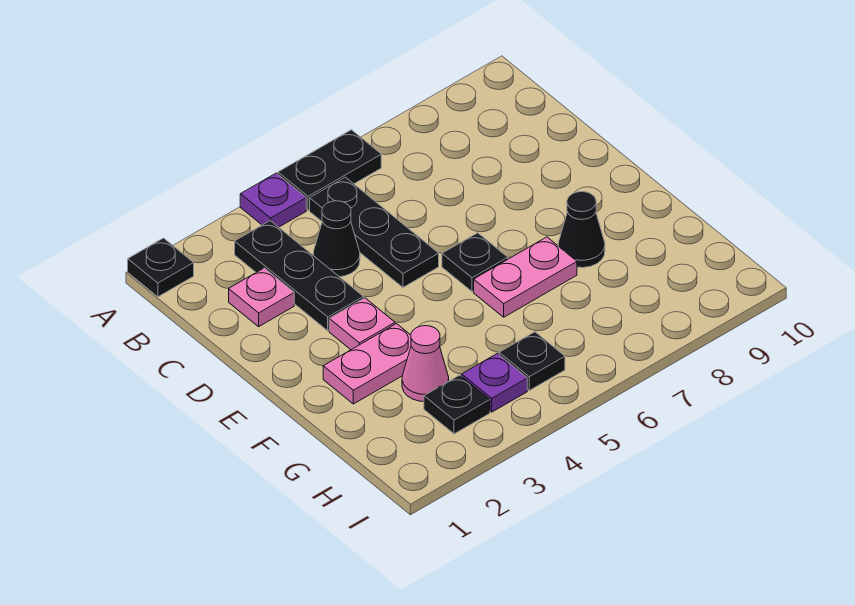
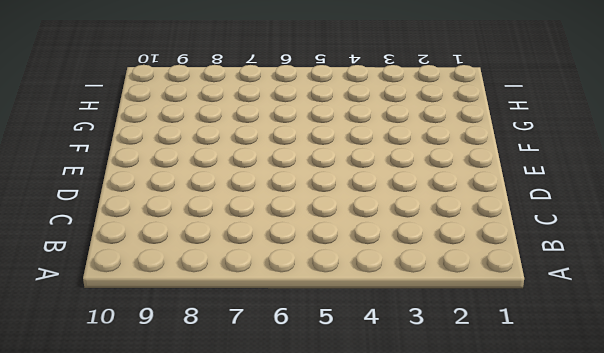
none -> black plate A1 level 1
none -> purple plate A4 level 1
none -> black plate A5:A6 level 1

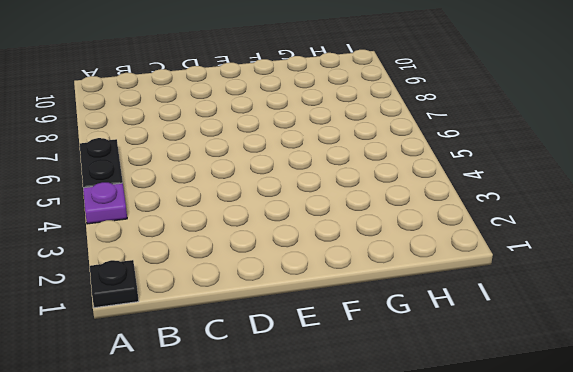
none -> black plate B3:D3 level 1
none -> black plate B5:D5 level 1
none -> pink plate C2 level 1

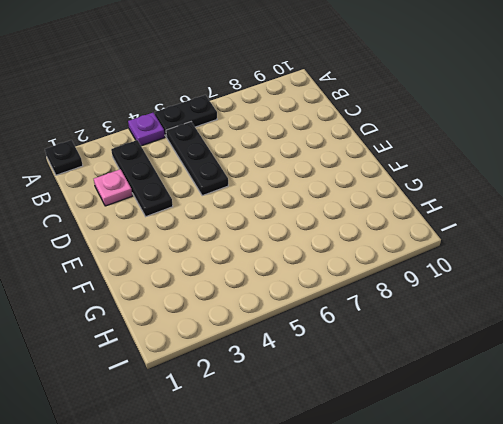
none -> black cone C4 level 1
none -> pink plate E3 level 1
none -> black plate E6 level 1

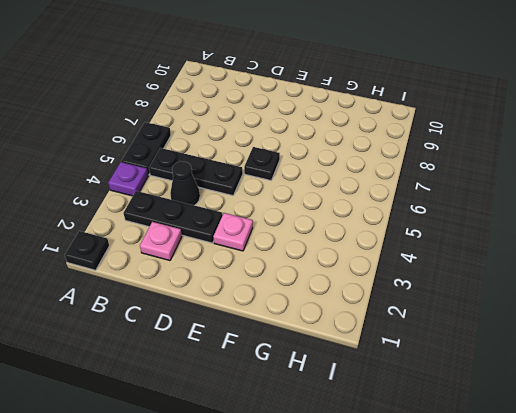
none -> pink plate F2:F3 level 1
none -> pink plate F6:F7 level 1
none -> black cone F8 level 1

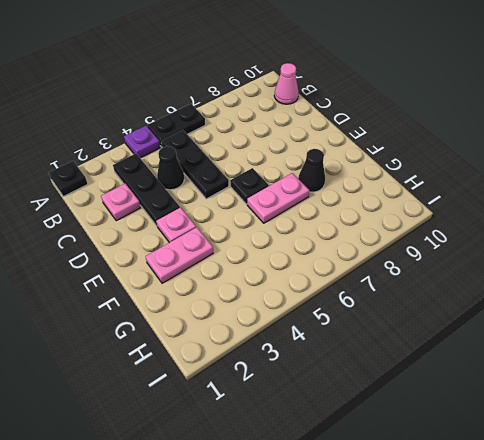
pink cone B10 level 1 -> pink cone G3 level 1
none -> black plate H3 level 1
none -> purple plate H4 level 1
none -> black plate H5 level 1

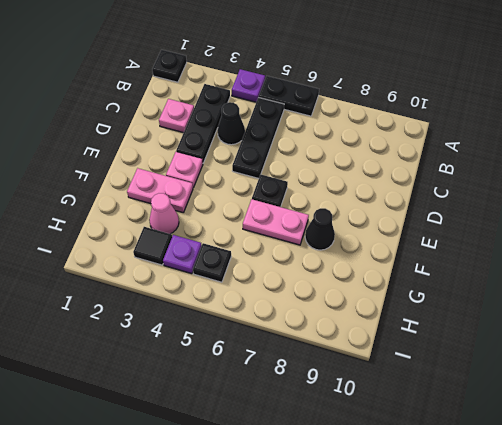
black tile H3 level 1 -> black plate H3 level 1

